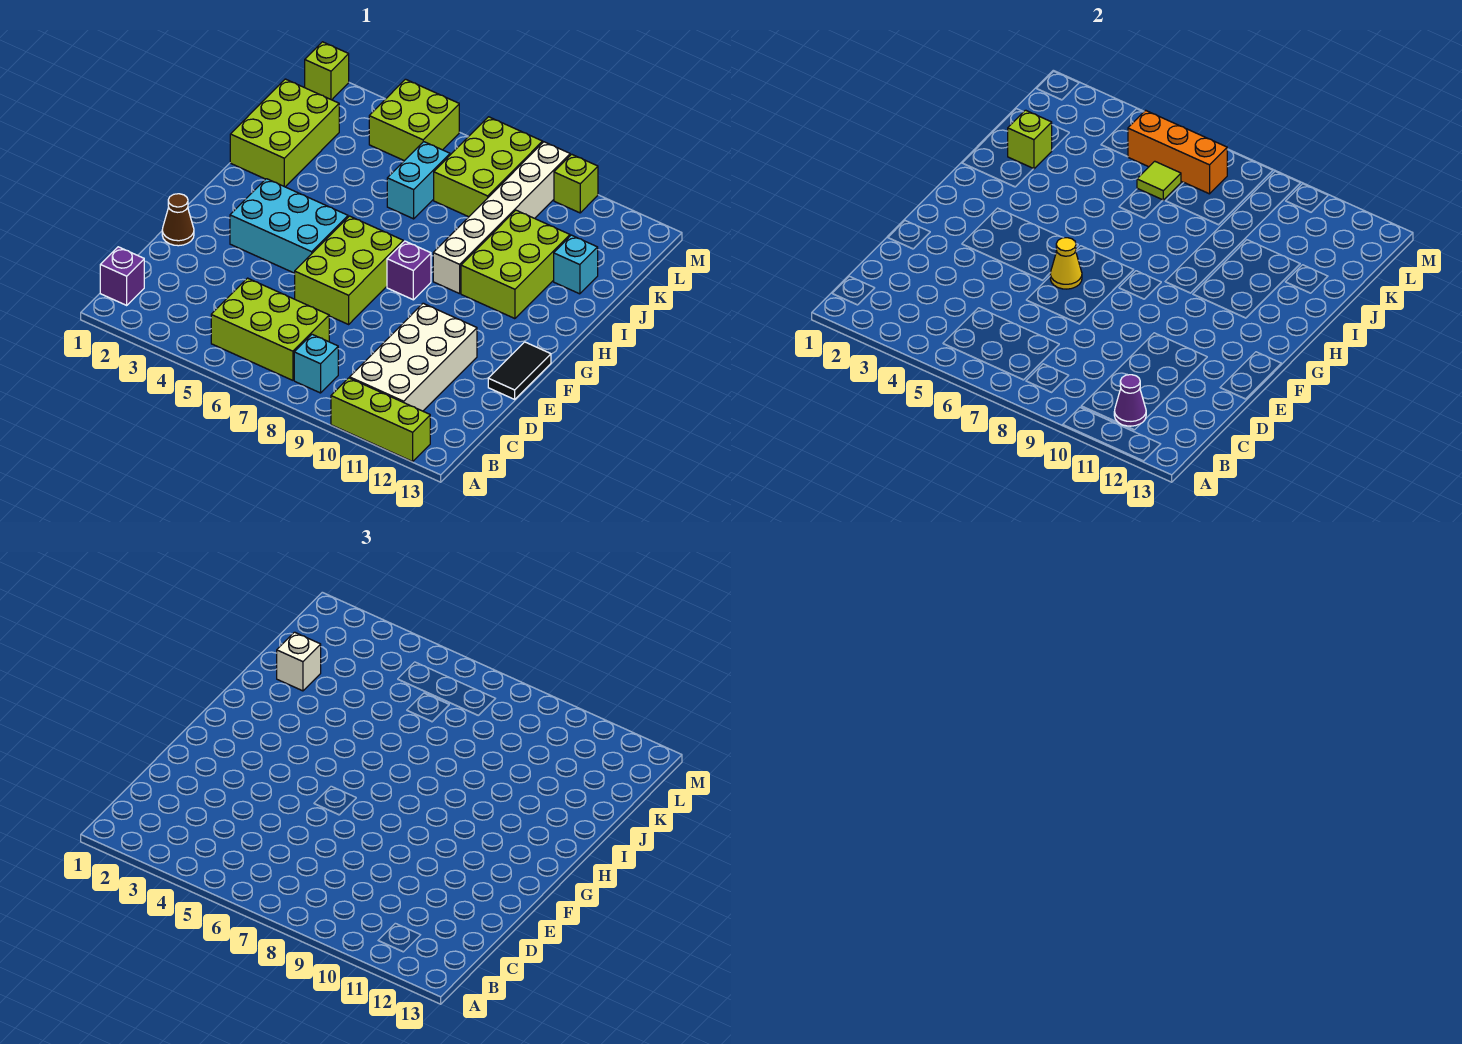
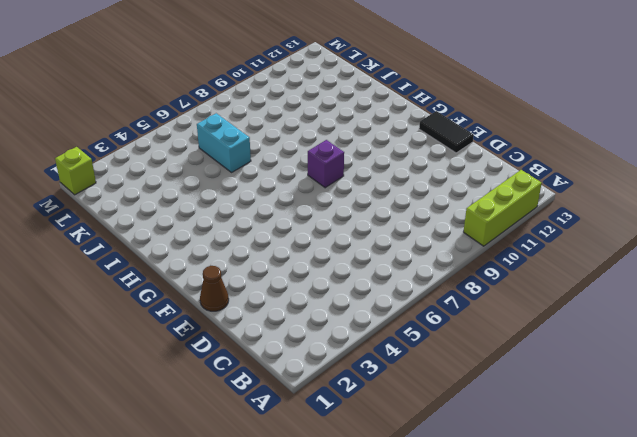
none -> purple brick B1 level 1
none -> lime brick B5:C7 level 1
none -> cyan brick B8 level 1

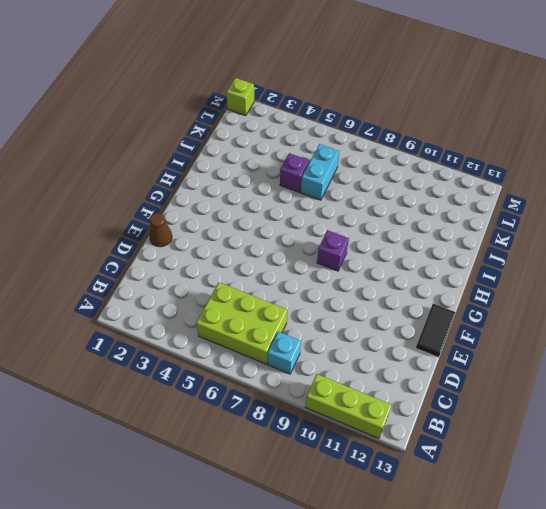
purple brick J5 level 1 -> purple brick B1 level 1
none -> white brick B10:E11 level 1
none -> lime brick E6:G7 level 1
none -> cyan brick F3:G5 level 1

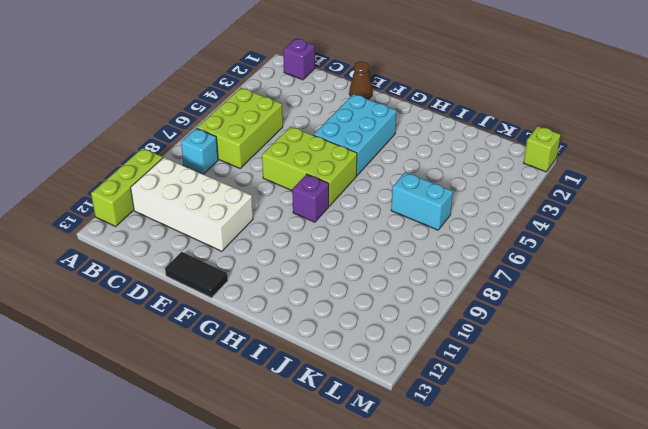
none -> white brick H9:M9 level 1
none -> lime brick H10:J11 level 1
none -> lime brick I1:K2 level 1

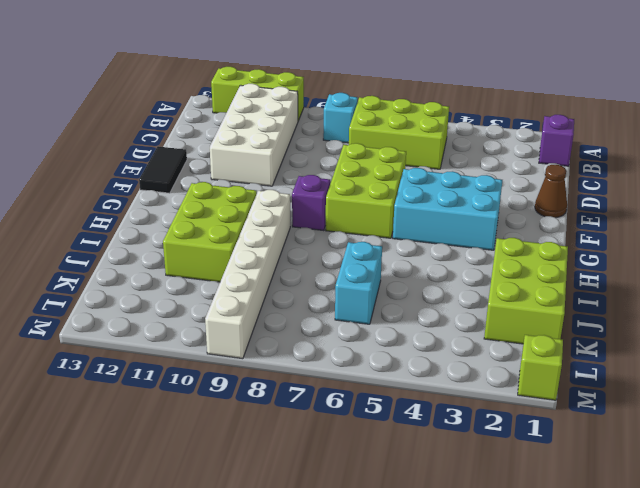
none -> cyan brick J12 level 1
none -> lime brick K7:M8 level 1
none -> lime brick L4:M5 level 1

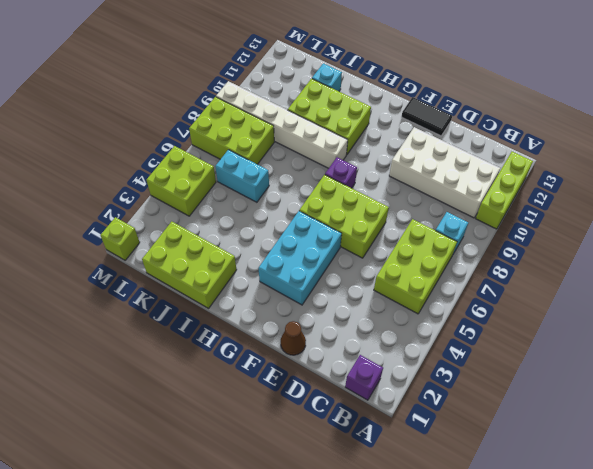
none -> lime brick M10 level 1
none -> purple cone B11 level 2
none -> yellow cone F6 level 2

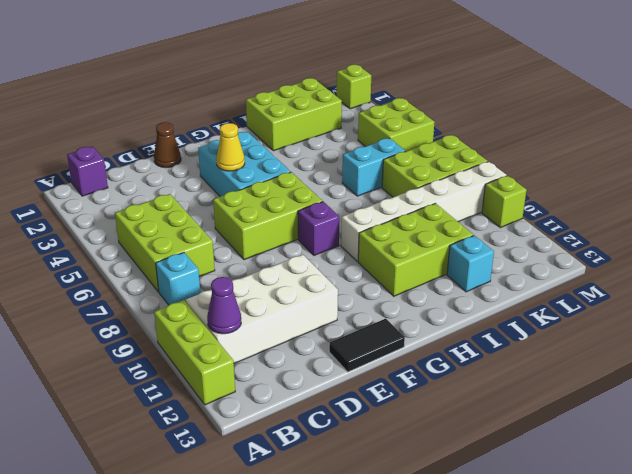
yellow cone F4 level 2 -> yellow cone F6 level 2
none -> lime brick J2 level 2
none -> lime tile K6 level 2
none -> orange brick L5:L7 level 2

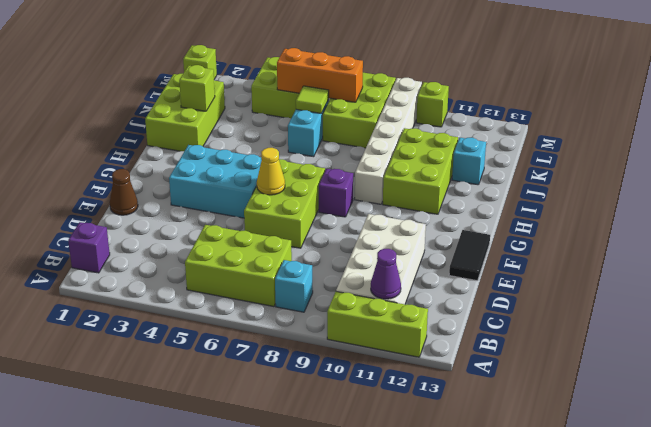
none -> white brick J2 level 3

